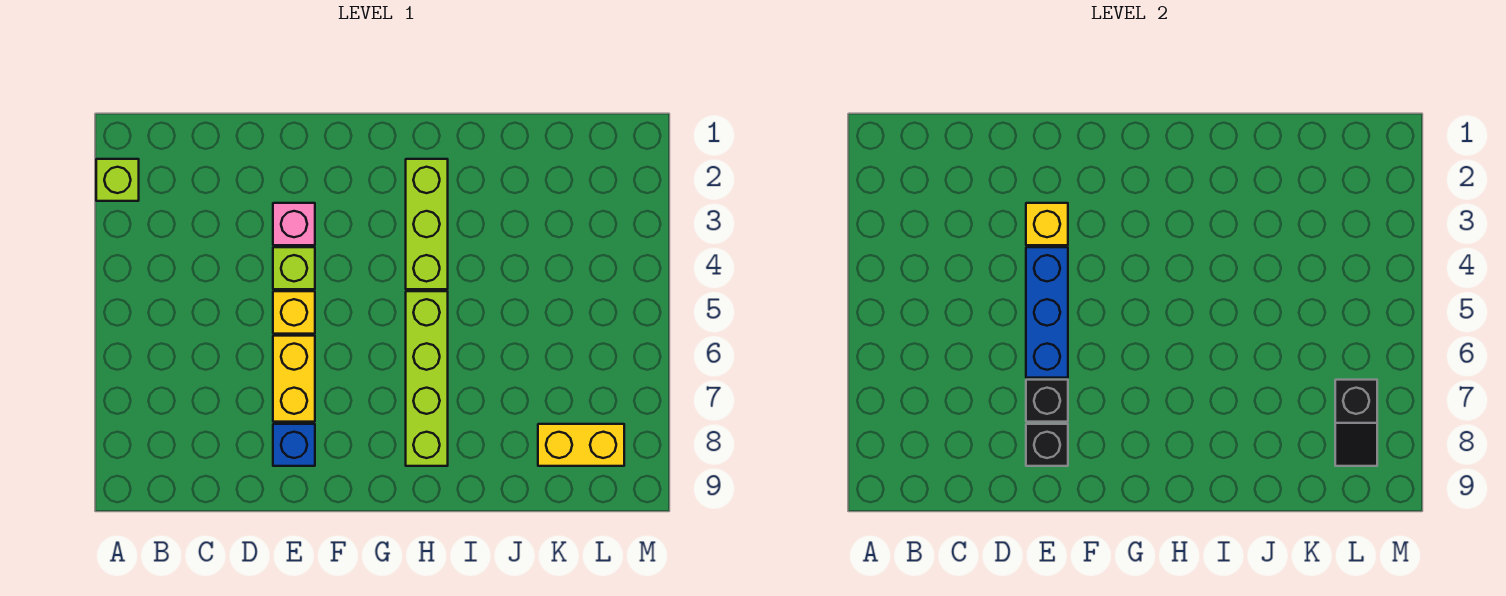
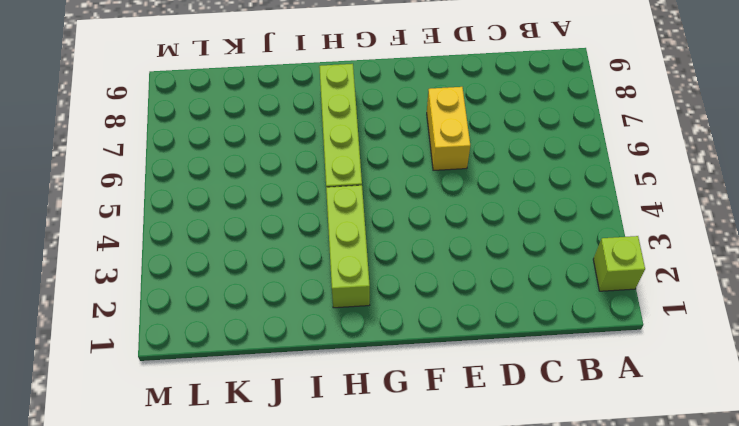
none -> pink brick E3 level 1
none -> lime brick E4 level 1
none -> yellow brick E5 level 1

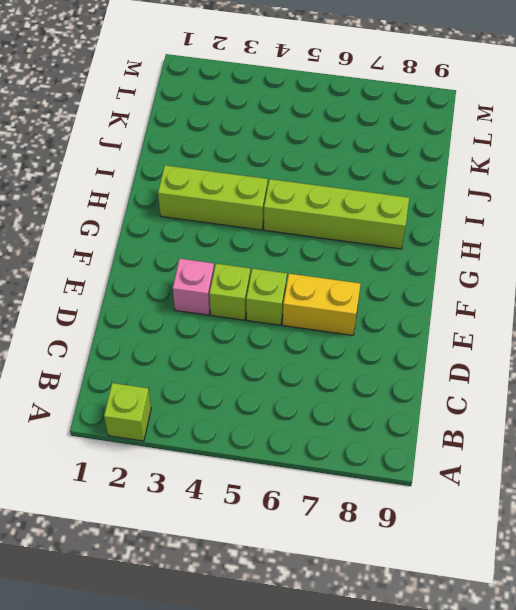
lime brick E5 level 1 -> yellow brick E5 level 1
none -> blue brick E8 level 1
none -> yellow brick K8:L8 level 1
none -> yellow brick E3 level 2

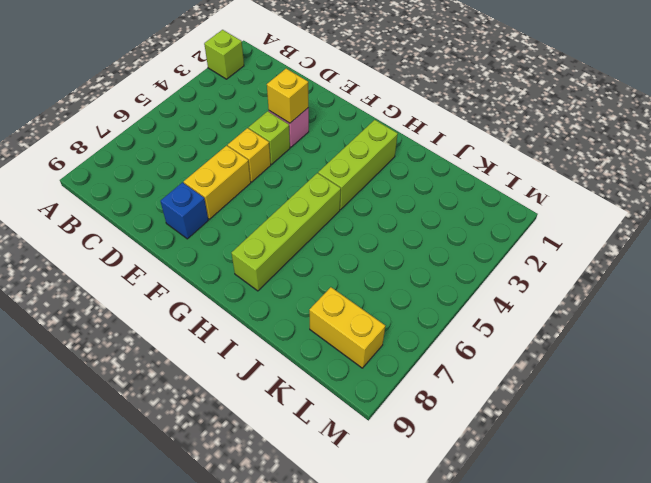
none -> blue brick E4:E6 level 2
none -> black brick E7 level 2
none -> black brick E8 level 2

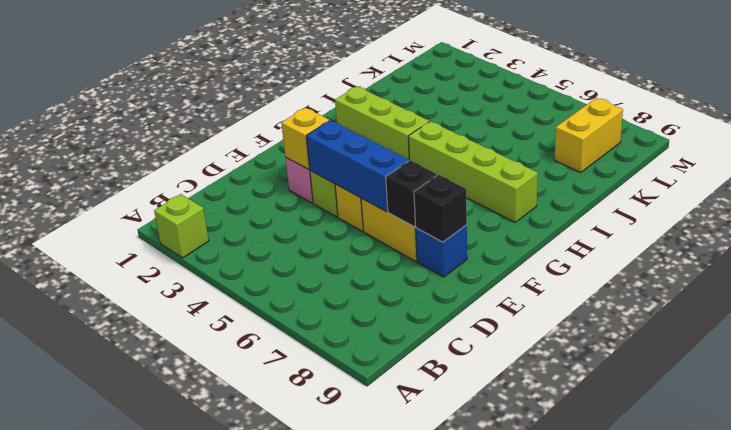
none -> black slope L7:L8 level 2 top 7

